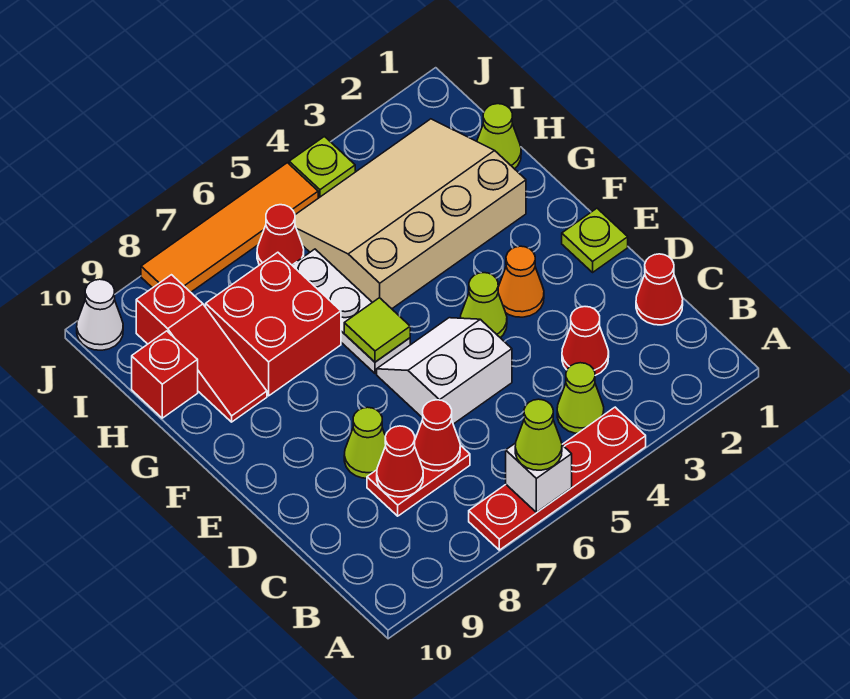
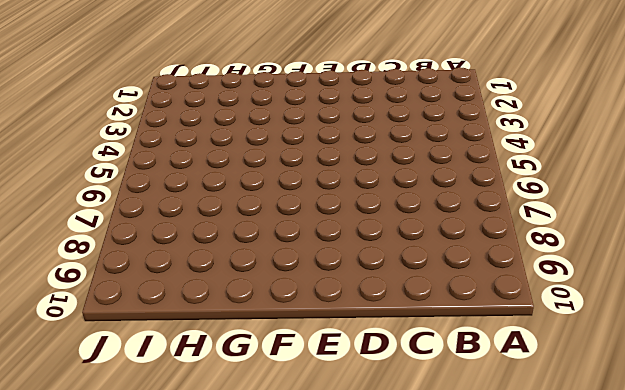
none -> red plate A4:A7 level 1
none -> lime cone B4 level 1
none -> red cone C1 level 1

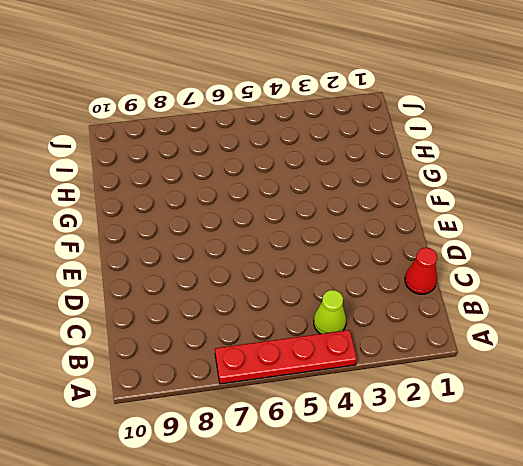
none -> red cone C3 level 1
none -> red plate C7:C8 level 1
none -> white slope D5:E6 level 1 top D

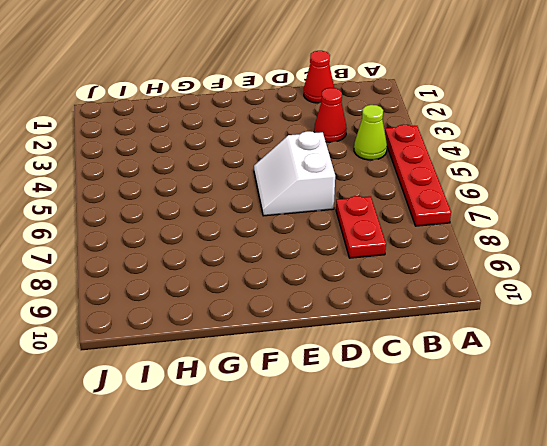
none -> lime cone D8 level 1
none -> lime plate E1 level 1
none -> orange cone E3 level 1

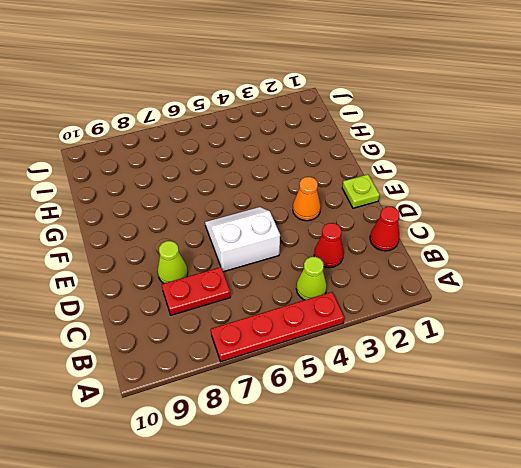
none -> lime cone E4 level 1
none -> white plate F6:H6 level 1
none -> tan slope G2:I5 level 1 top G

